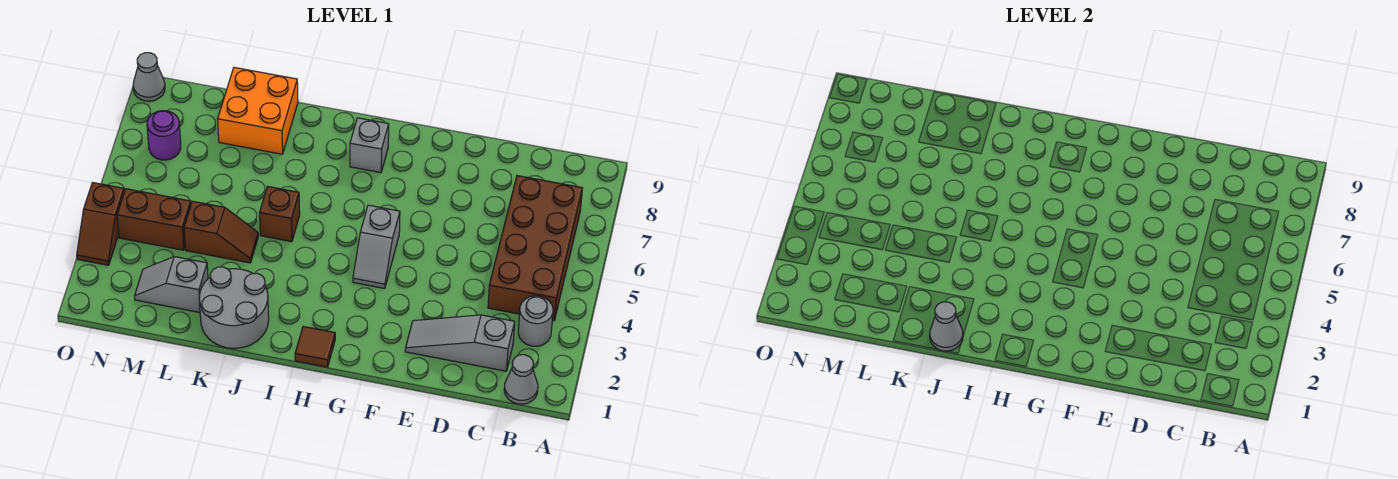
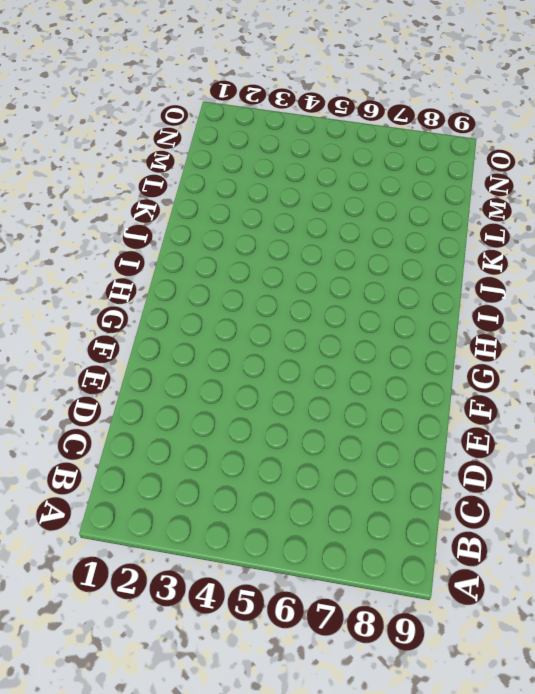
none -> grey cone B1 level 1
none -> grey round brick B3 level 1
none -> brown brick B4:C7 level 1

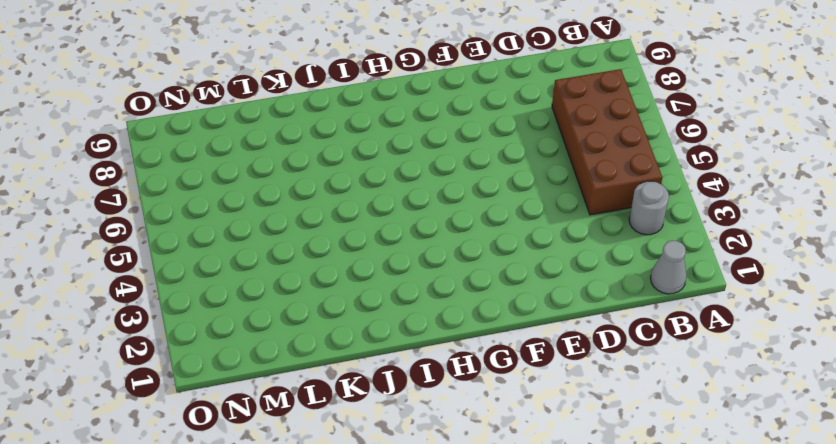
none -> grey slope C2:E2 level 1 top C
none -> grey slope G4:G5 level 1 top 5
none -> brown tile H1 level 1

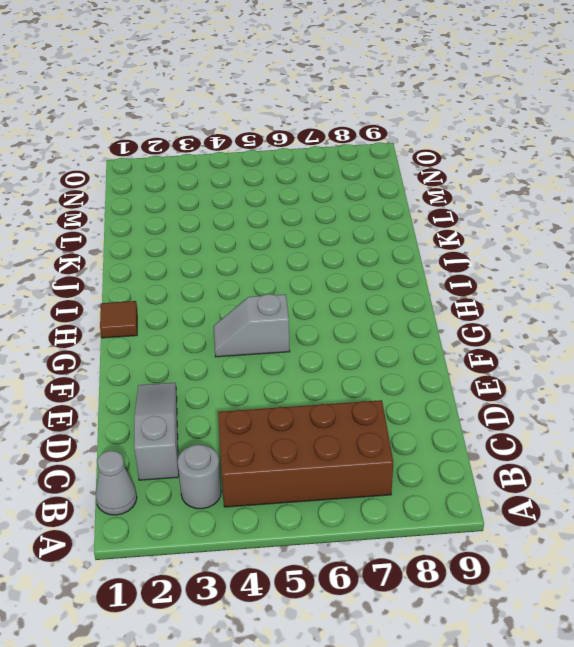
none -> grey brick H8 level 1
none -> grey round brick J1:K2 level 1
none -> brown brick J5 level 1

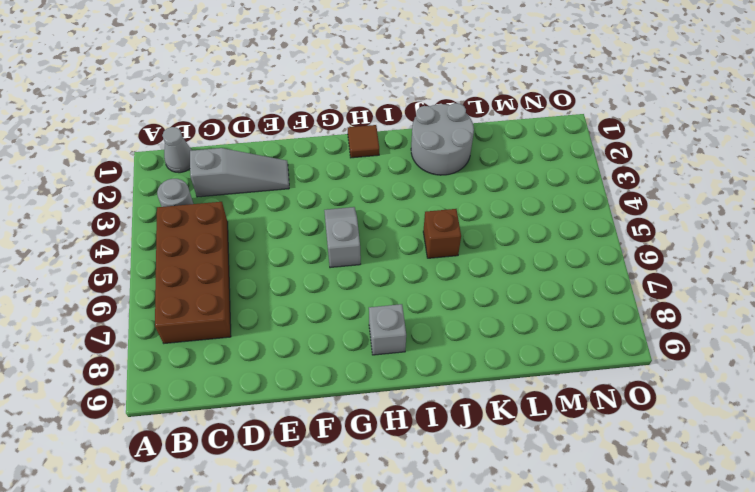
none -> brown slope K4:L4 level 1 top L
none -> orange brick K8:L9 level 1
none -> grey slope L2:M2 level 1 top L

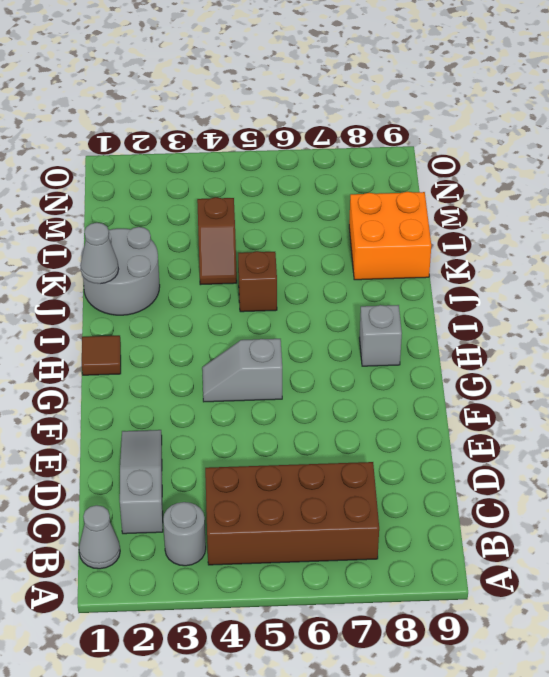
none -> grey slope L2:M2 level 1 top L
none -> brown brick M4:N4 level 1
none -> purple round brick N7 level 1

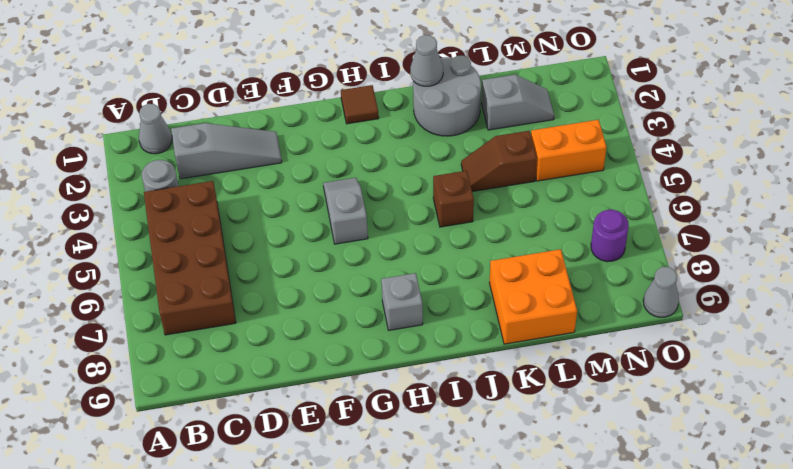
orange brick M4:N4 level 1 -> brown brick M4:N4 level 1
none -> brown slope O3:O4 level 1 top 4

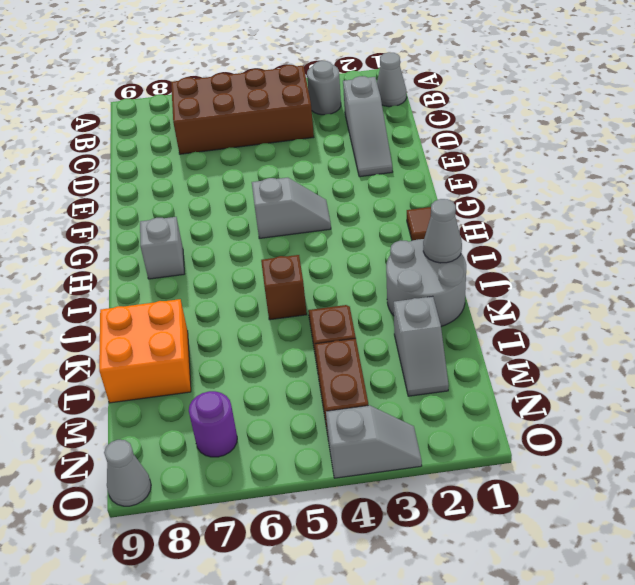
grey slope O3:O4 level 1 top 4 -> brown slope O3:O4 level 1 top 4

